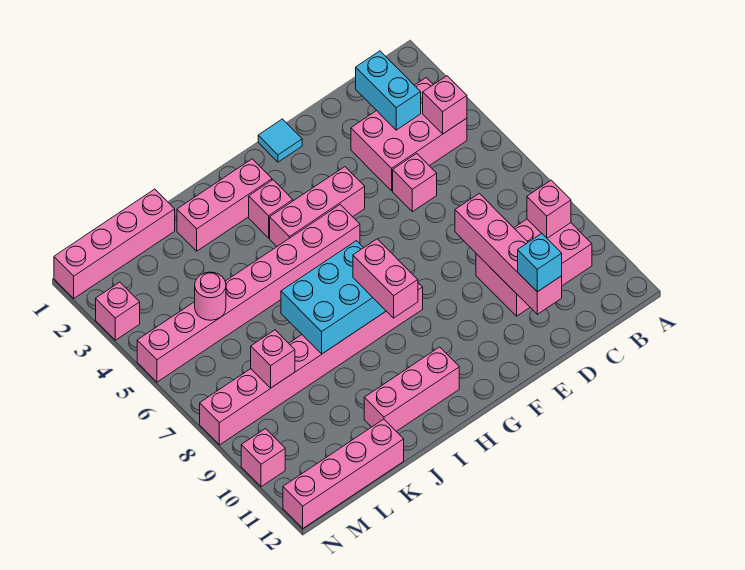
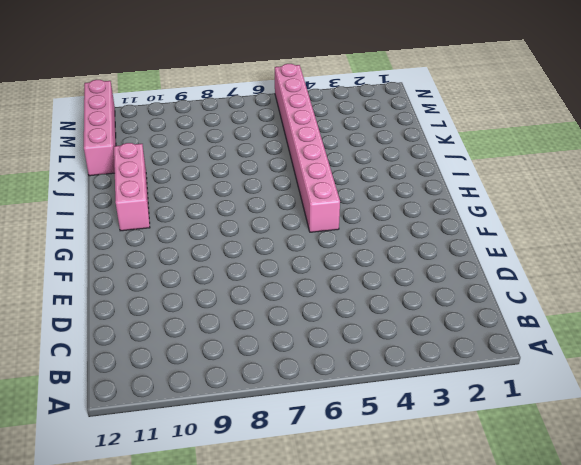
none -> pink brick B3:D4 level 1
none -> pink brick B9:D10 level 1
none -> pink brick D5 level 1

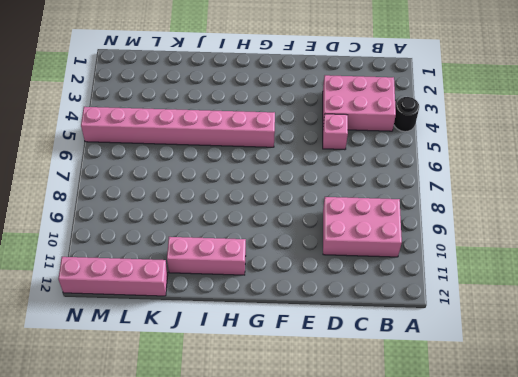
black round brick A4 level 1 -> none
none -> cyan tile F1 level 1
none -> pink brick F4:H4 level 1
none -> pink brick G8:N8 level 1

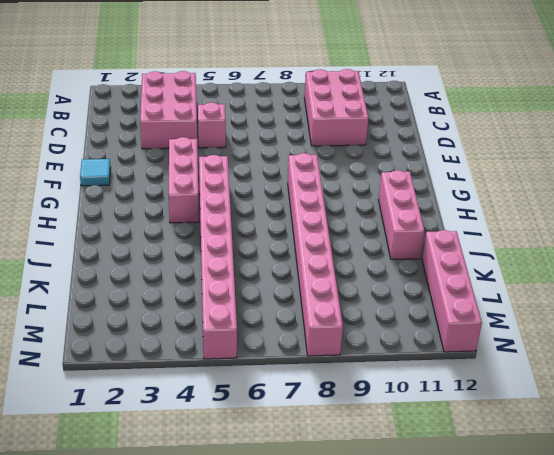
none -> pink brick H2:J2 level 1
none -> pink brick H3 level 1
none -> pink brick K1:N1 level 1

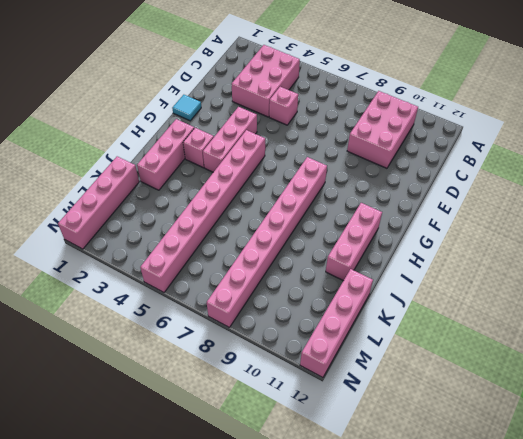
none -> pink brick N3 level 1
none -> pink brick N10 level 1
none -> pink brick B4 level 2

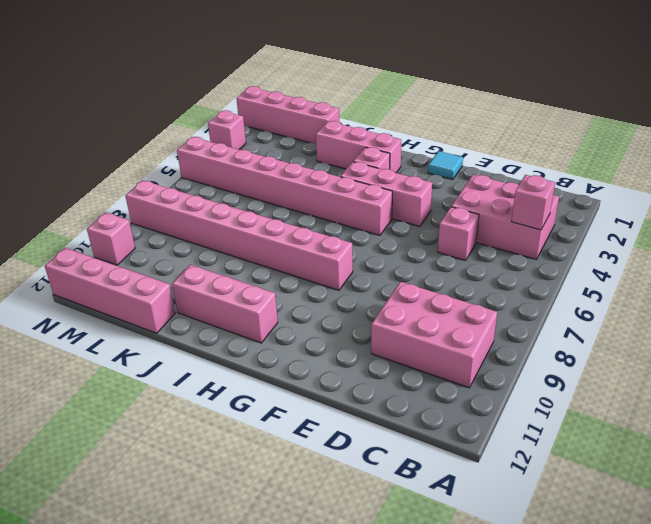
none -> pink brick B9 level 2
none -> cyan brick C2:C3 level 2
none -> pink brick D8:D11 level 2

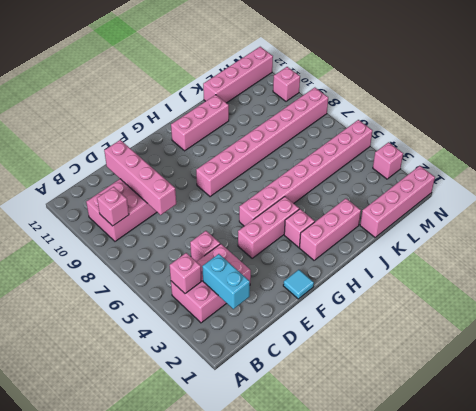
none -> cyan brick H7:J8 level 2
none -> pink round brick L5 level 2
none -> pink brick L8 level 2

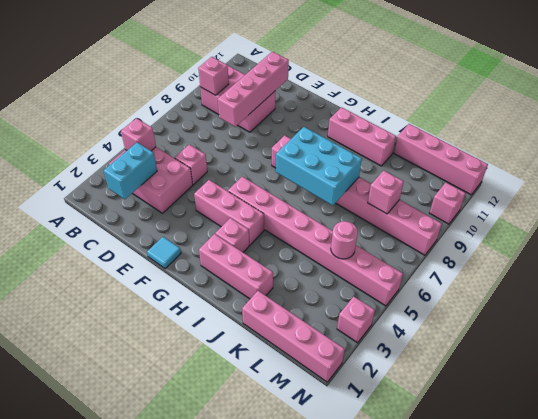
none -> cyan brick D11 level 3
none -> pink brick H8:H9 level 3

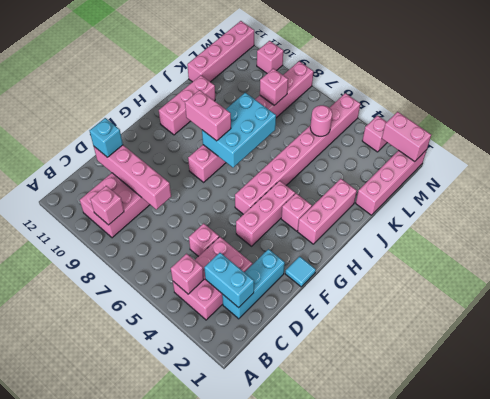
cyan brick C2:E2 level 1 -> none
pink brick N1:N2 level 2 -> none

